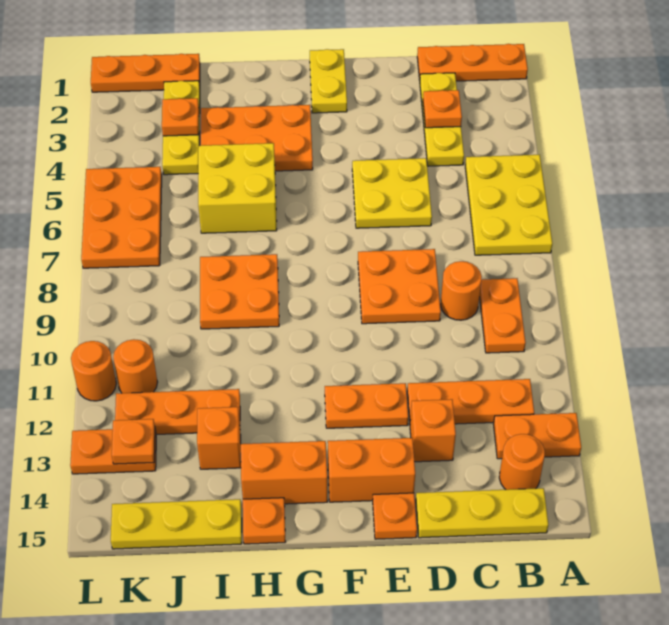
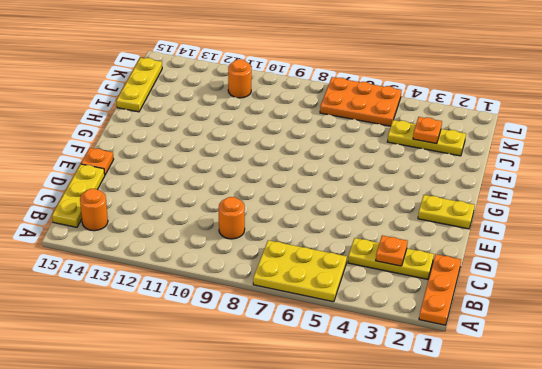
none -> orange plate A13:B13 level 1
none -> orange plate B9:B10 level 1
none -> orange plate B12:D12 level 1
none -> yellow plate D5:E6 level 1

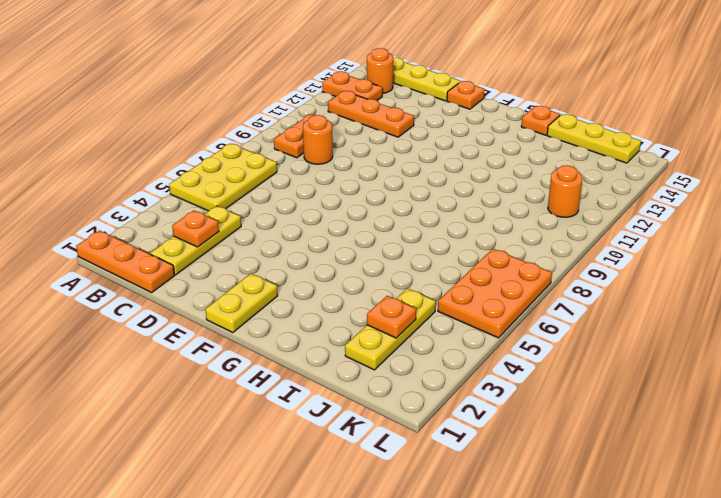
none -> yellow plate D5:E6 level 1
none -> orange plate D8:E9 level 1
none -> orange brick D13 level 1
none -> orange plate E12:F12 level 1

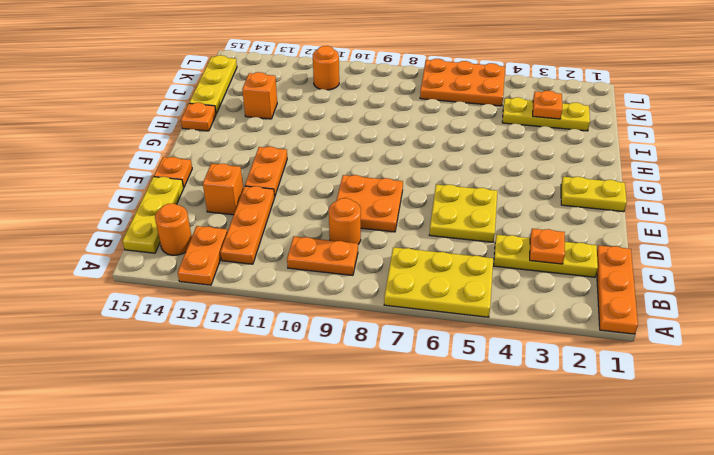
none -> orange brick E14:F14 level 1
none -> orange plate G3:I4 level 1
none -> orange brick G14:H14 level 1
none -> yellow brick H5:I6 level 1

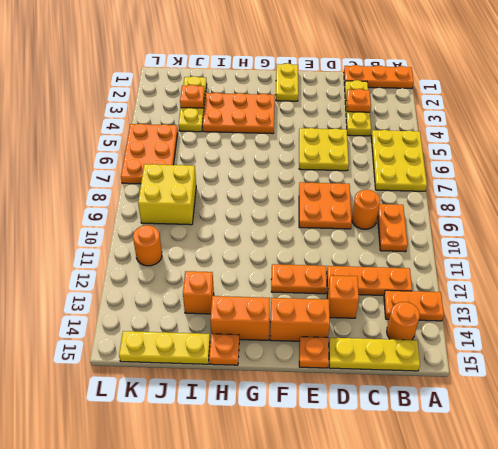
yellow brick J8:K9 level 1 -> yellow brick H5:I6 level 1
none -> orange plate H8:I9 level 1
none -> orange plate I12:K12 level 1
none -> orange plate J1:L1 level 1
none -> orange plate K13:L13 level 1

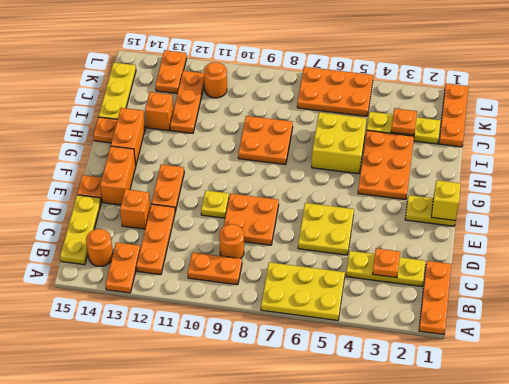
yellow plate E10 level 1 -> none
yellow brick F1 level 2 -> none
none -> orange round brick L11 level 1
none -> orange plate K13 level 2

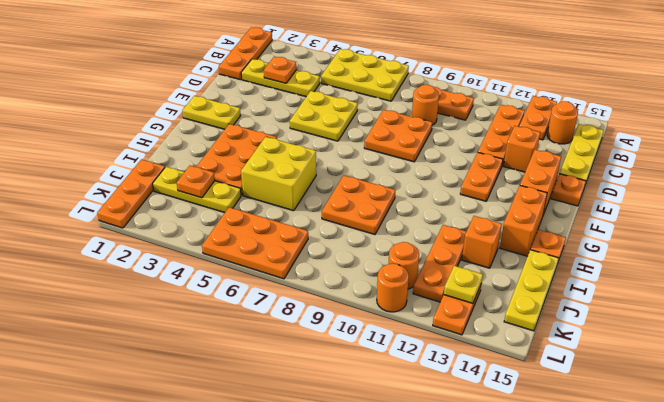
yellow plate K13 level 2 -> orange plate K13 level 2

